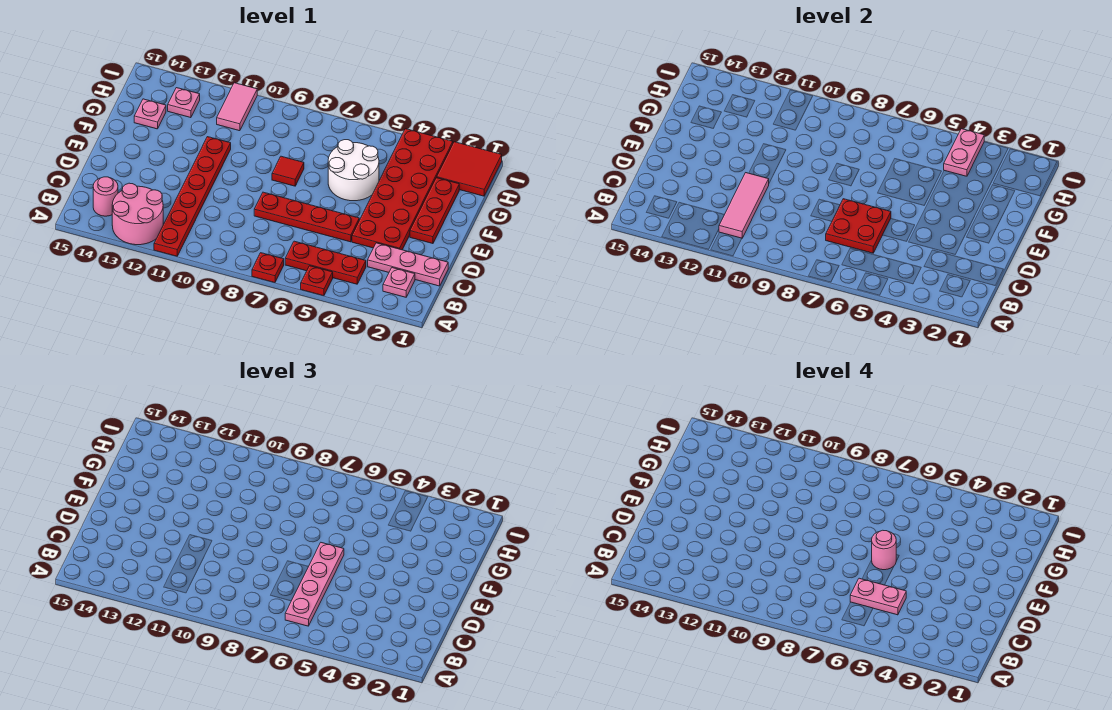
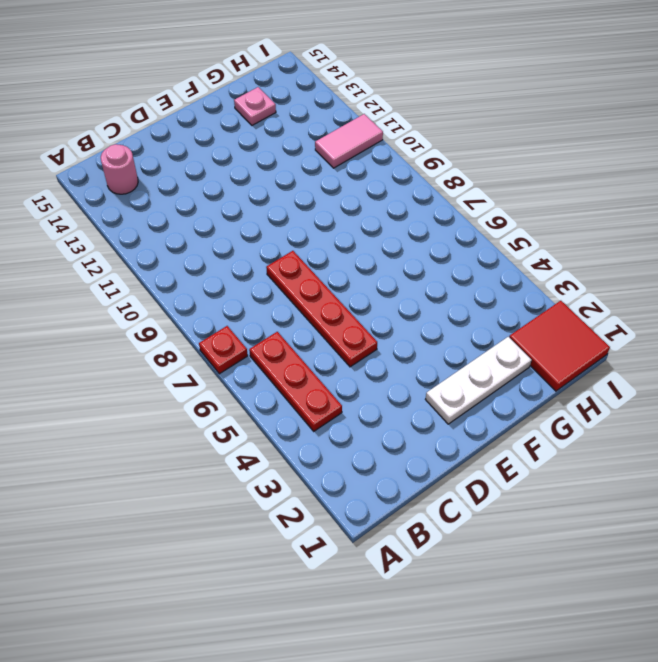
white plate E2:G2 level 1 -> red plate E2:G2 level 1
none -> red plate A5 level 1
none -> red plate A11:F11 level 1
none -> pink round brick A12:B13 level 1

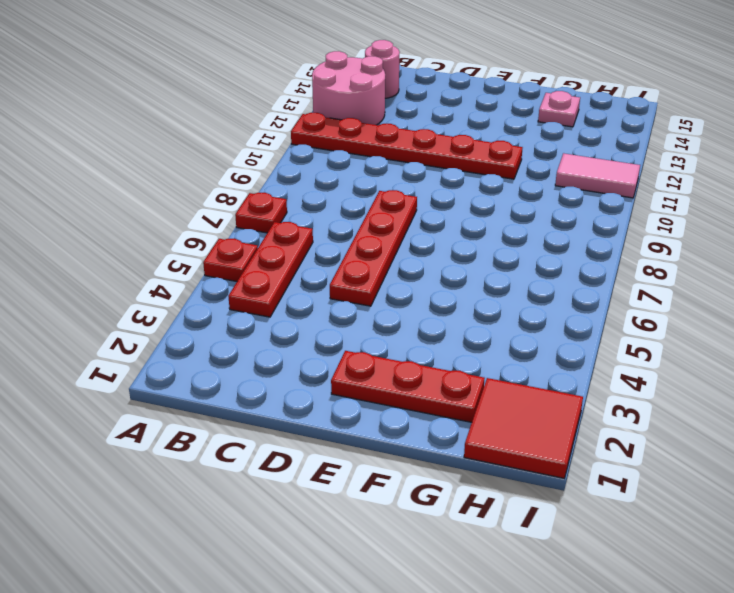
none -> pink plate B2 level 1
none -> pink plate C1:C3 level 1
none -> red plate D3:I4 level 1

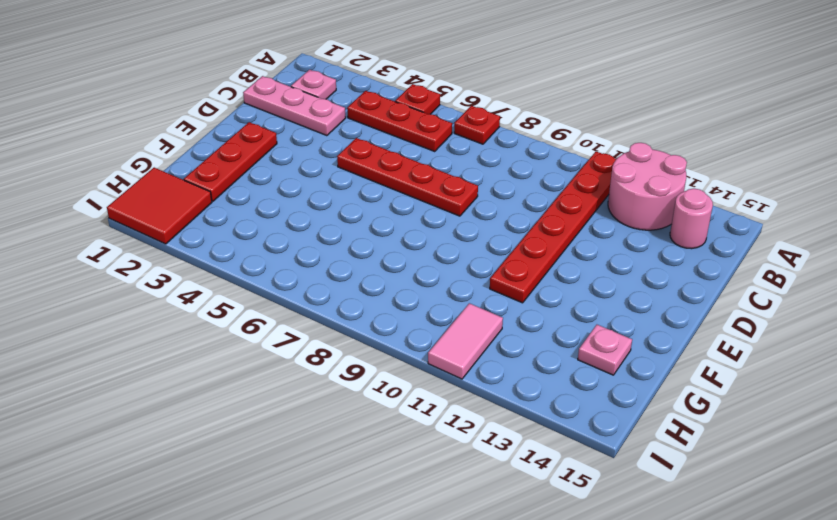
none -> red plate D3:I4 level 1
none -> white round brick F5:G6 level 1
none -> red tile F8 level 1

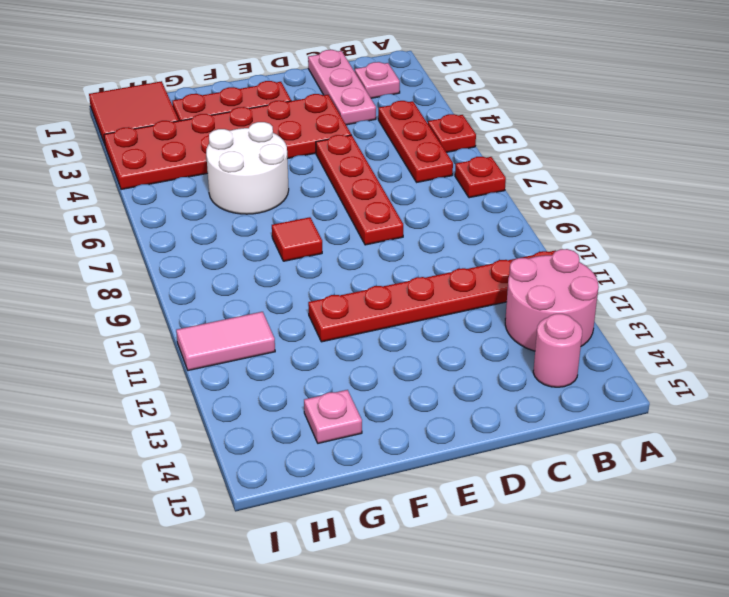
none -> pink plate H13 level 1
none -> pink tile B11:D11 level 2
none -> red plate C6:D7 level 2

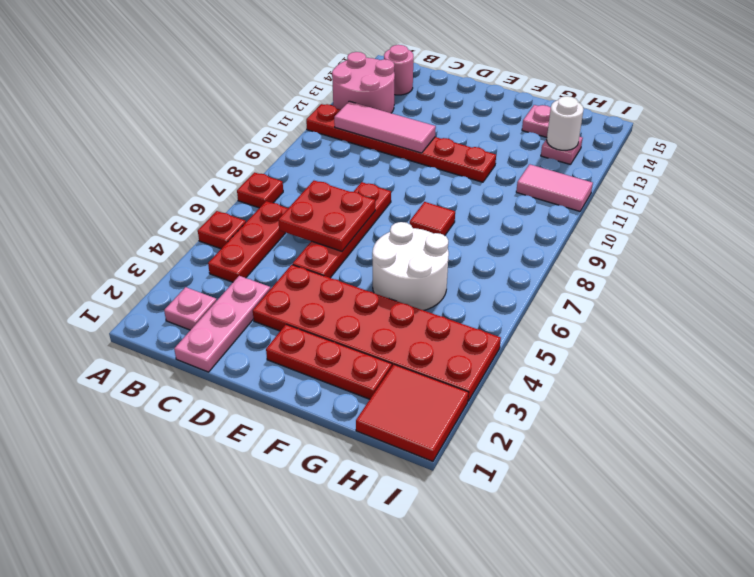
white round brick H13 level 2 -> none
none -> pink plate H4:I4 level 2
none -> pink plate B6:E6 level 3
none -> pink plate C5:C6 level 4

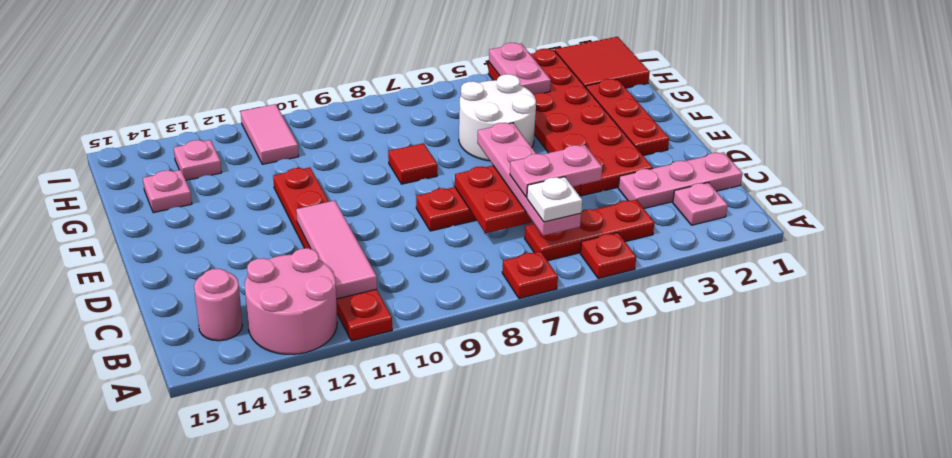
white plate B6 level 4 -> none
none -> pink round brick E6 level 4

